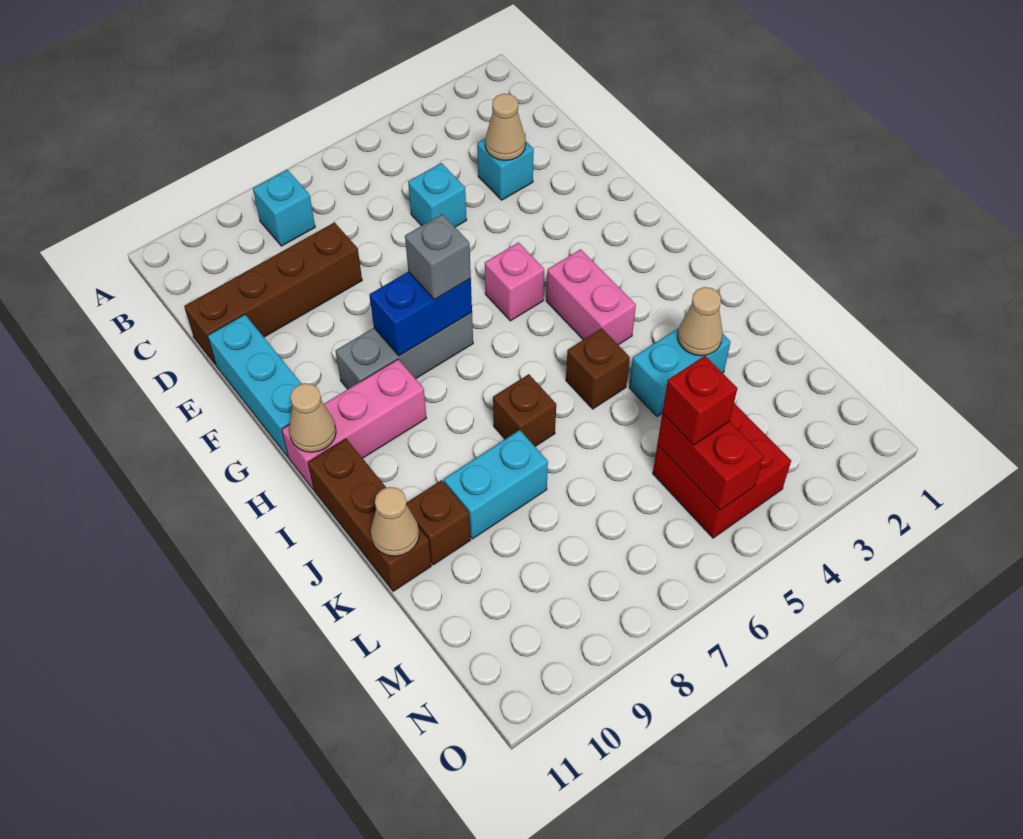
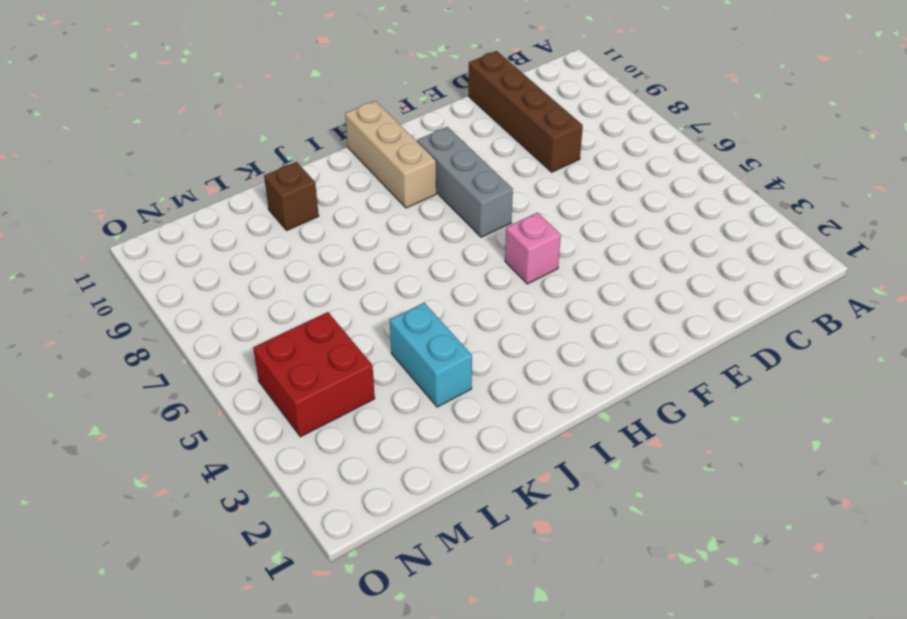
tan brick H9:H11 level 1 -> pink brick H9:H11 level 1
none -> cyan brick B8 level 1
none -> cyan brick D3 level 1
none -> cyan brick D5 level 1

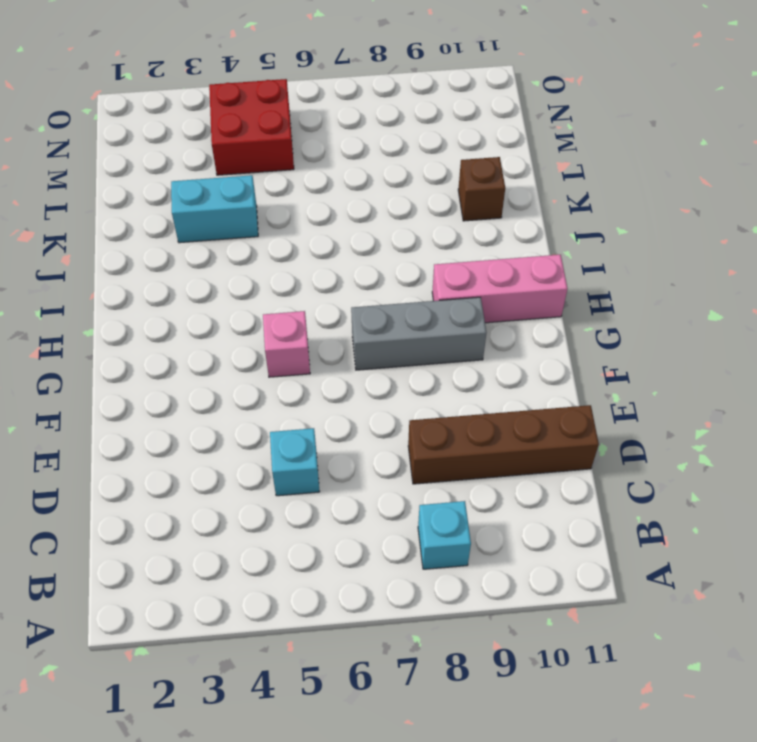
none -> cyan brick D3 level 1
none -> cyan brick E11:G11 level 1
none -> pink brick H4:I4 level 1

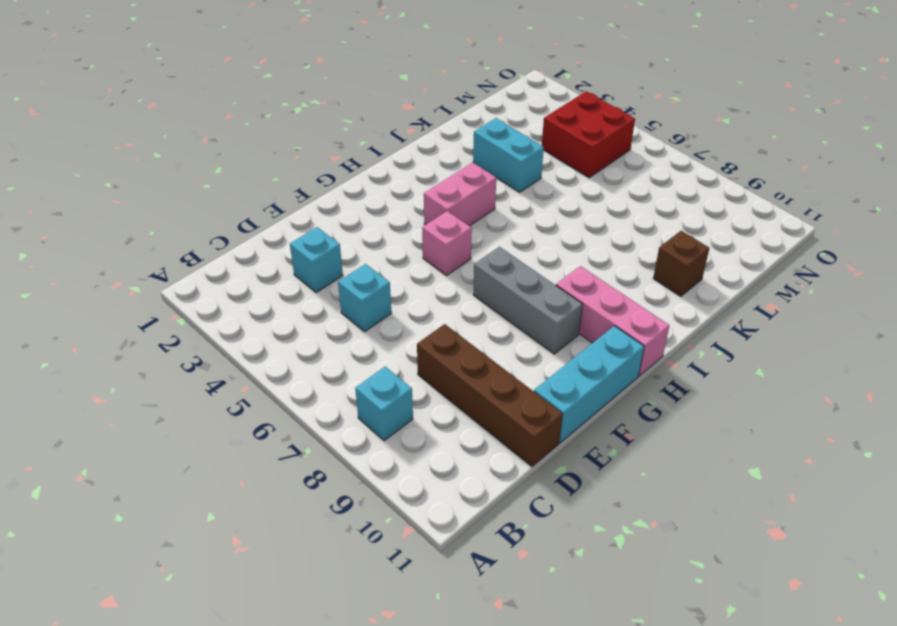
none -> brown brick I11:K11 level 1
none -> brown brick J5 level 1
none -> brown brick J7 level 1

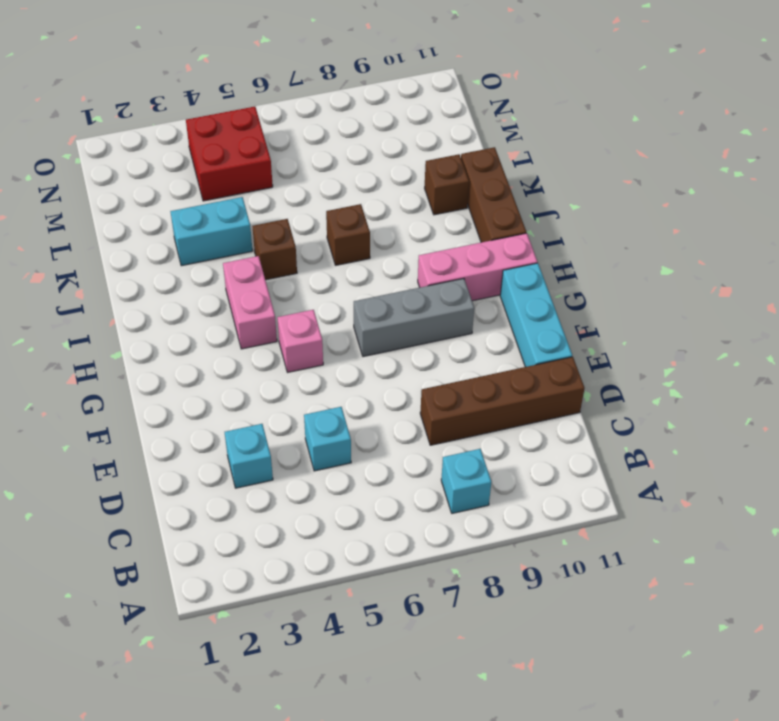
none -> cyan brick K8:K9 level 1
none -> tan cone D3 level 2
none -> blue brick G7:G8 level 2

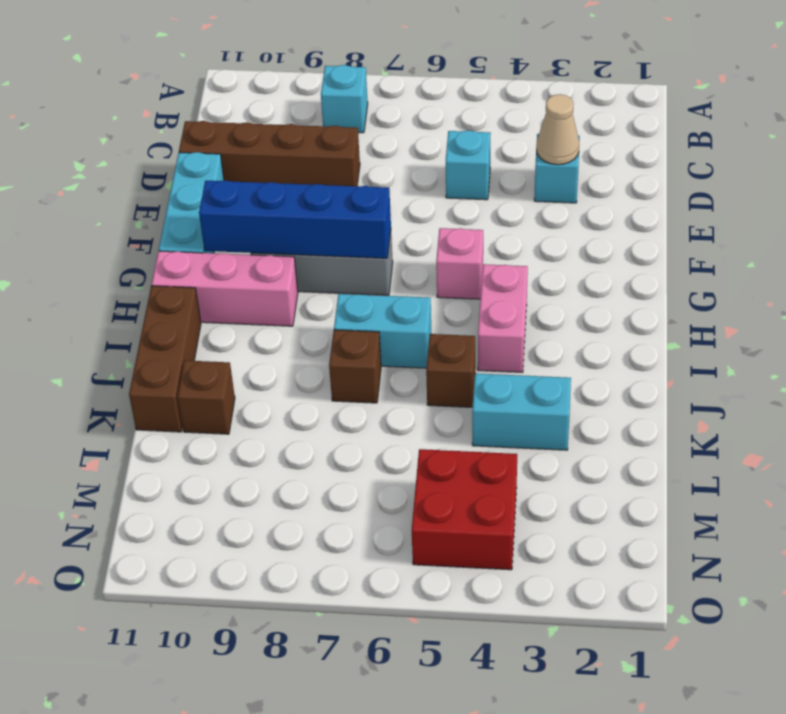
blue brick G7:G10 level 2 -> blue brick G7:G8 level 2
cyan brick I6:I7 level 1 -> cyan brick K8:K9 level 1
none -> tan cone H11 level 2
none -> tan cone K3 level 2
none -> tan cone K11 level 2

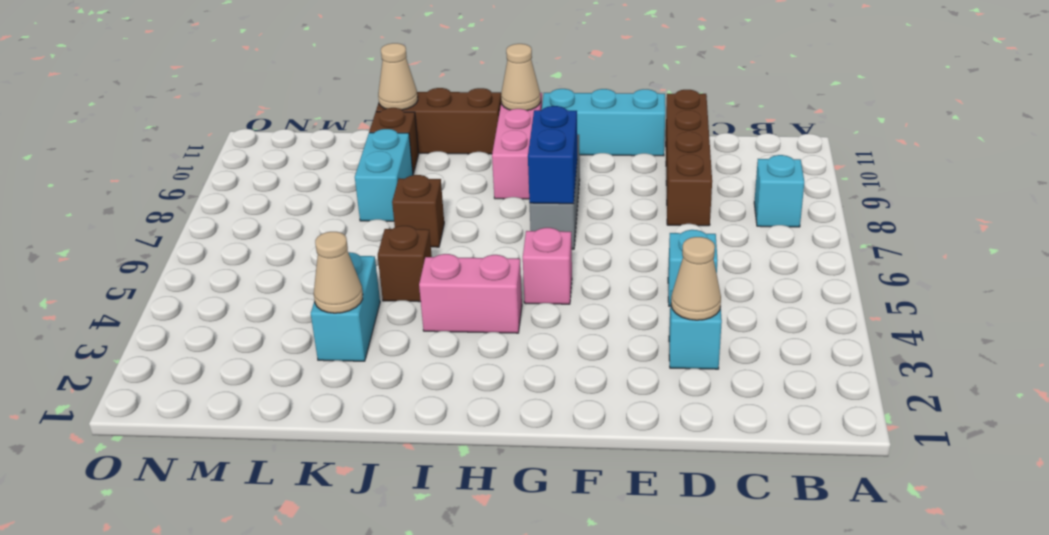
none -> red brick M4:N5 level 1
none -> red brick M5:N5 level 2
none -> grey brick G7 level 3

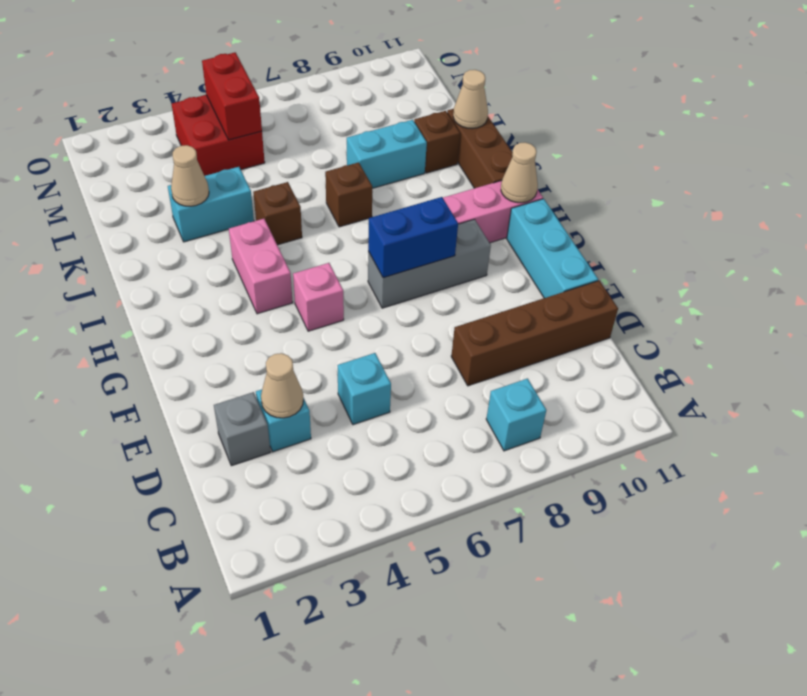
grey brick D2 level 1 -> grey brick G7 level 3
none -> red brick M5 level 3

